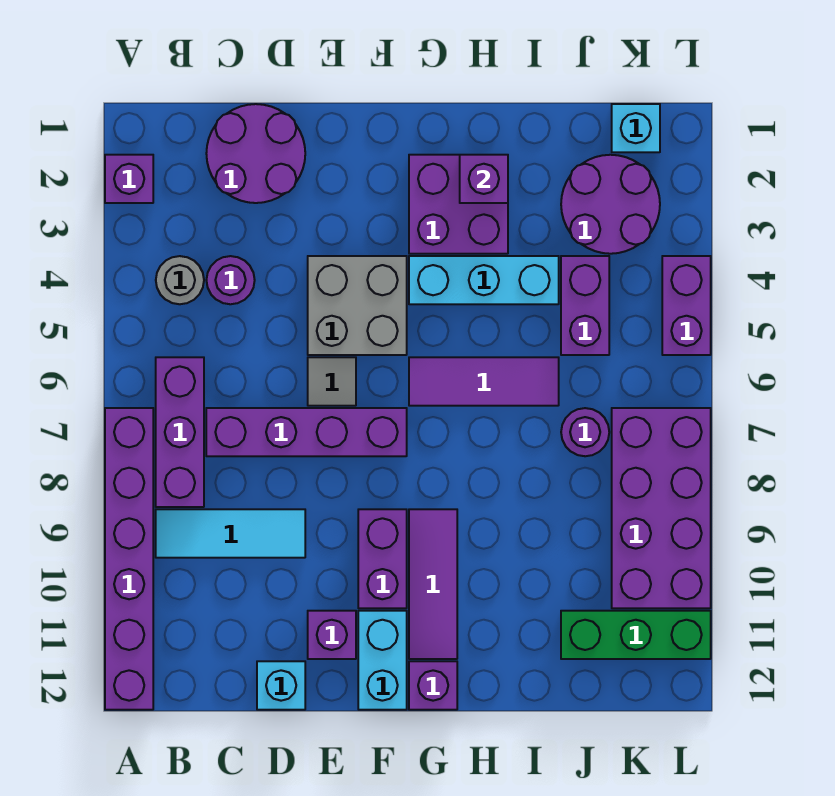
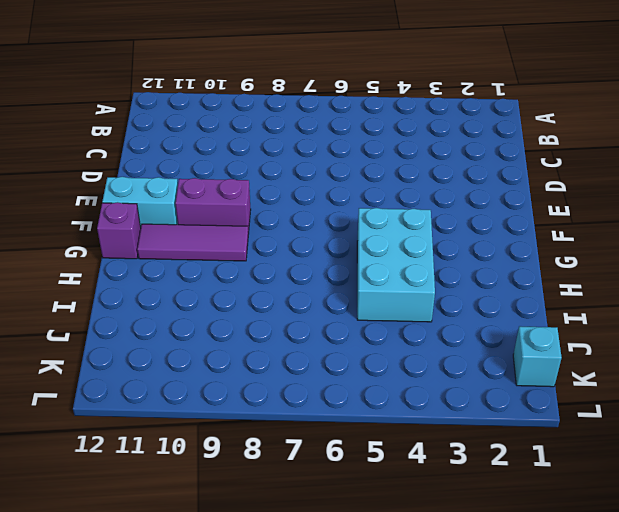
cyan brick G4:I5 level 1 -> cyan brick G4:I4 level 1
none -> purple brick A2 level 1
none -> purple brick A7:A12 level 1
none -> grey round brick B4 level 1

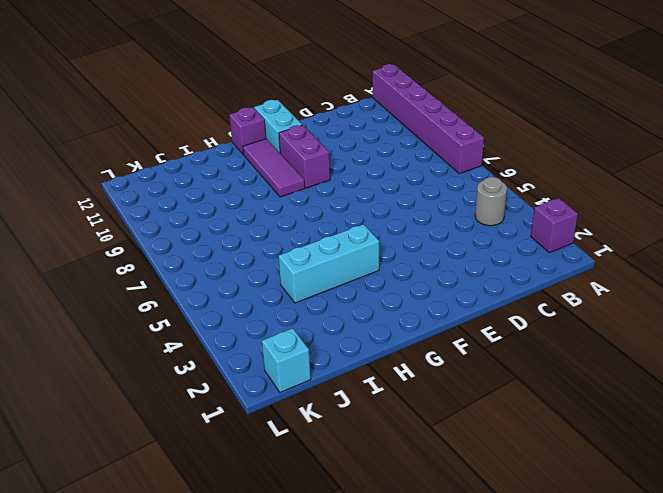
none -> purple brick B6:B8 level 1
none -> cyan tile B9:D9 level 1
none -> purple round brick C1:D2 level 1

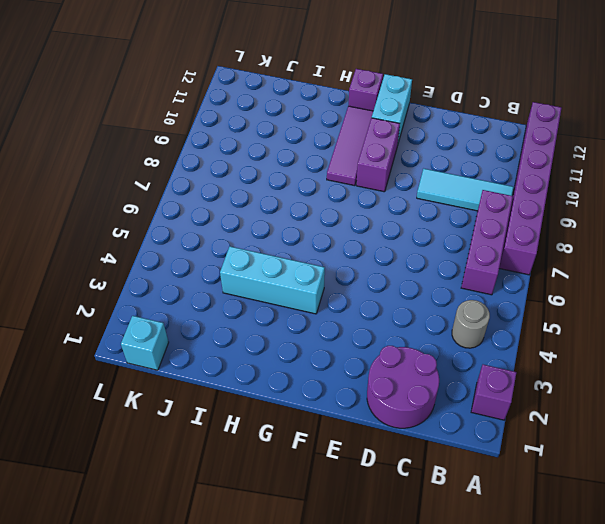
none -> purple round brick C4 level 1
none -> purple brick C7:F7 level 1
none -> cyan brick D12 level 1

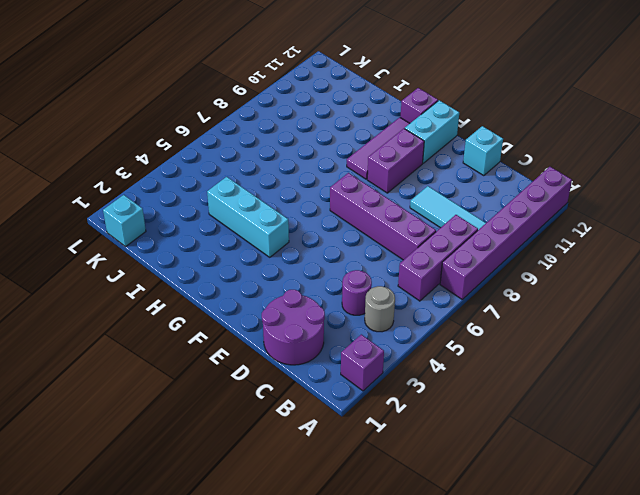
none -> grey brick E4:F5 level 1
none -> grey tile E6 level 1
none -> purple brick E11 level 1

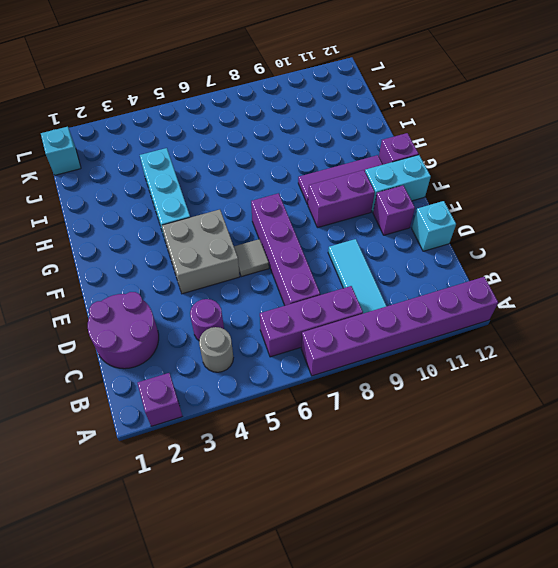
none -> purple brick G2:H3 level 1
none -> purple tile G6:I6 level 1
none -> purple round brick J2:K3 level 1

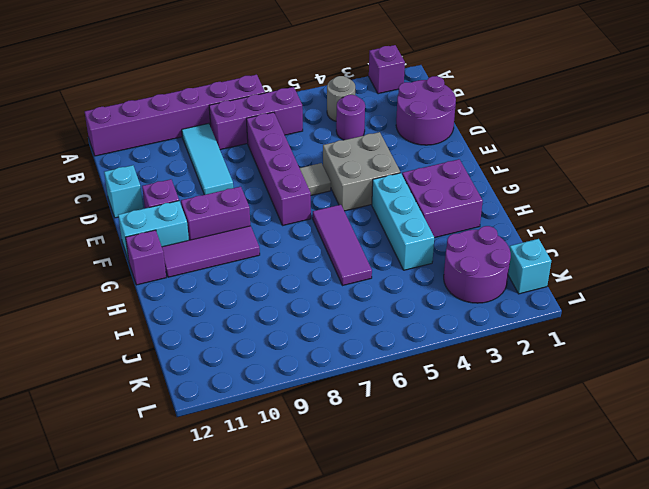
none -> purple brick J4:J5 level 1
none -> purple round brick J7 level 1
none -> green brick J11:L11 level 1

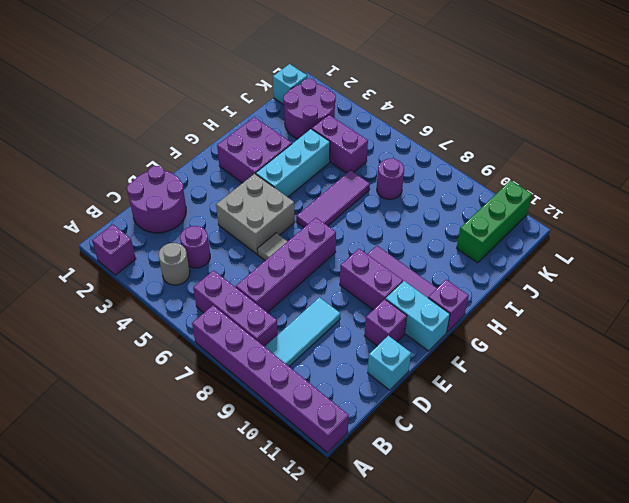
none -> purple brick K7:L10 level 1
none -> purple brick L4:L5 level 1
none -> purple brick H2 level 2

